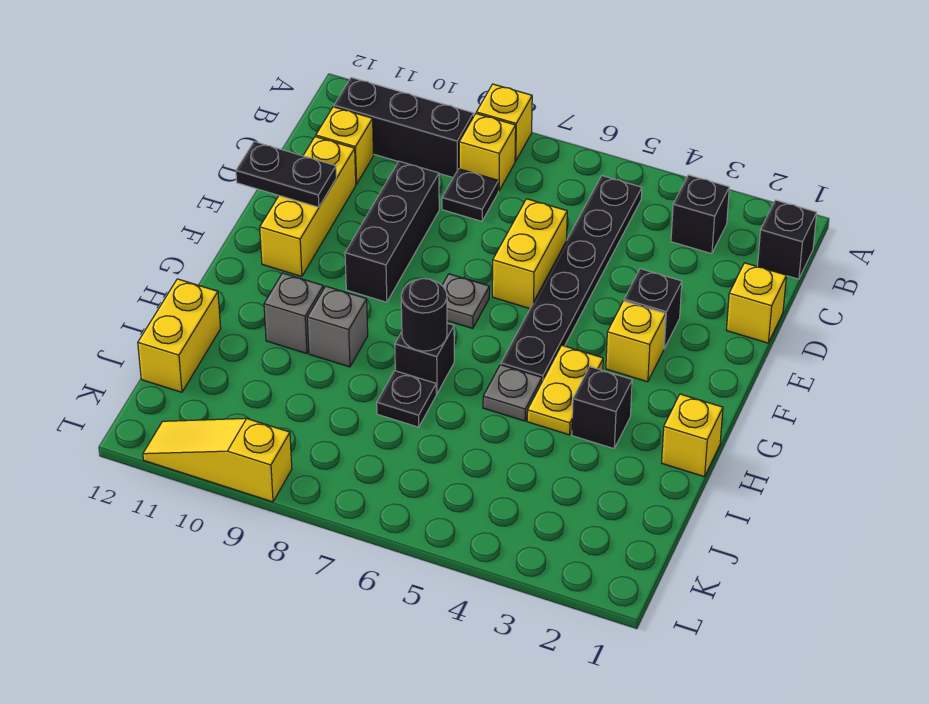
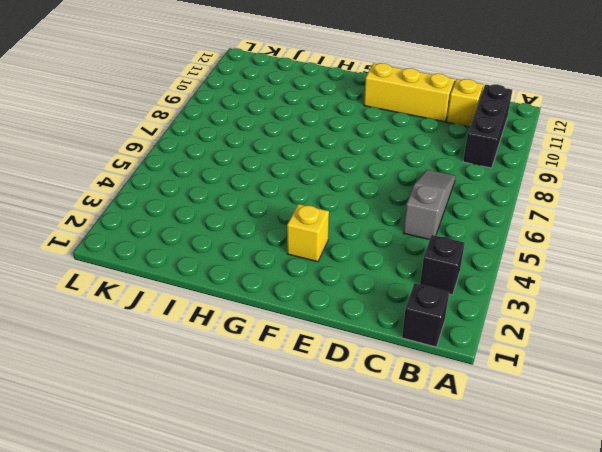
grey slope C5:C7 level 1 top 5 -> black plate B5:G5 level 1
none -> yellow brick A8 level 1
none -> yellow brick B8 level 1
none -> black plate C8 level 1

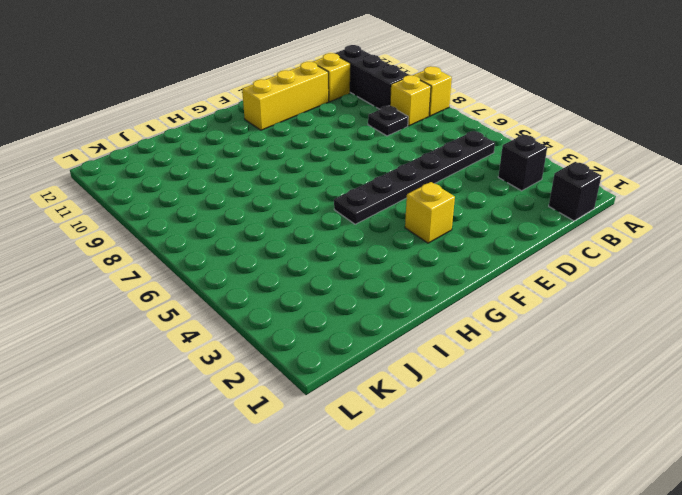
none -> yellow brick D1 level 1
none -> yellow brick D6:E6 level 1
none -> black brick D9:F9 level 1

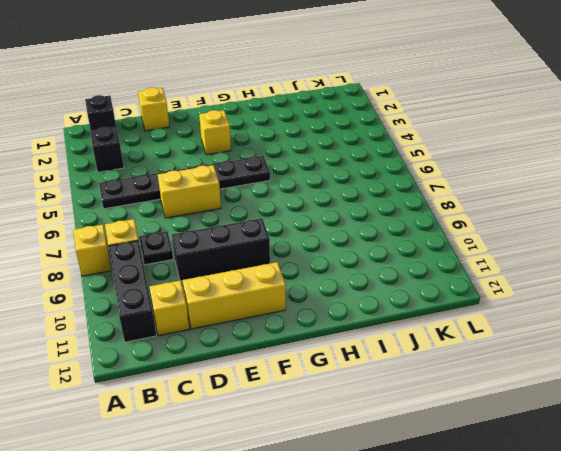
none -> black brick E3 level 1
none -> grey plate F7 level 1
none -> yellow plate G4:H4 level 1

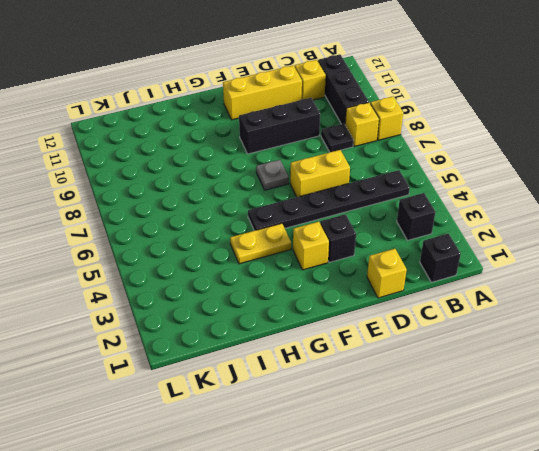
none -> yellow brick H1 level 1
none -> black brick H3 level 1
none -> grey plate H5 level 1

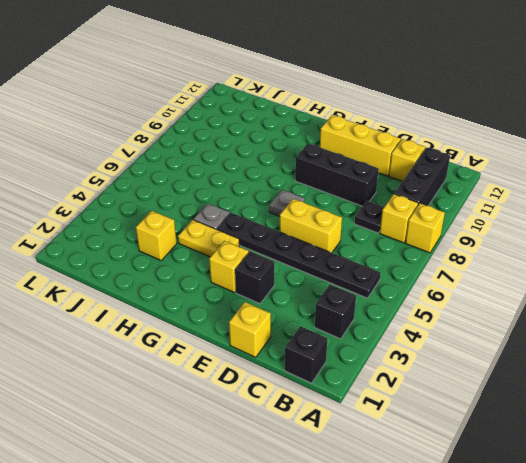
yellow brick I3 level 1 -> yellow brick H1 level 1
none -> black brick H3 level 1
none -> black brick H7 level 1
none -> grey brick H9 level 1

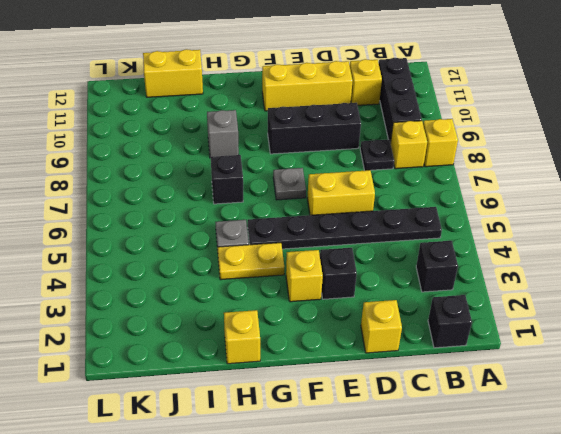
none -> black brick H3 level 1
none -> grey brick H10 level 1
none -> black plate I7 level 1

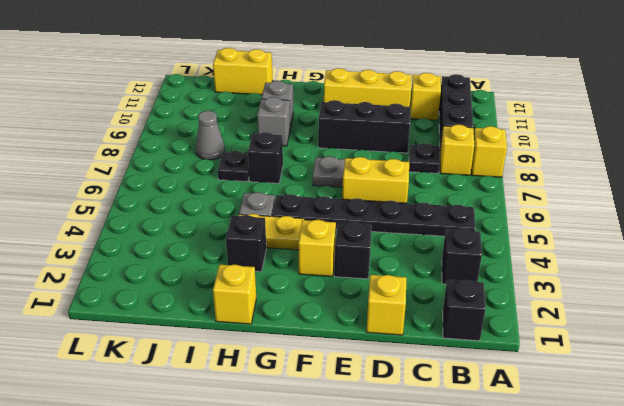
grey cone J8 level 1 -> none
none -> yellow slope L9:L11 level 1 top 9
none -> black plate E11:E12 level 2
none -> black round brick H7 level 2

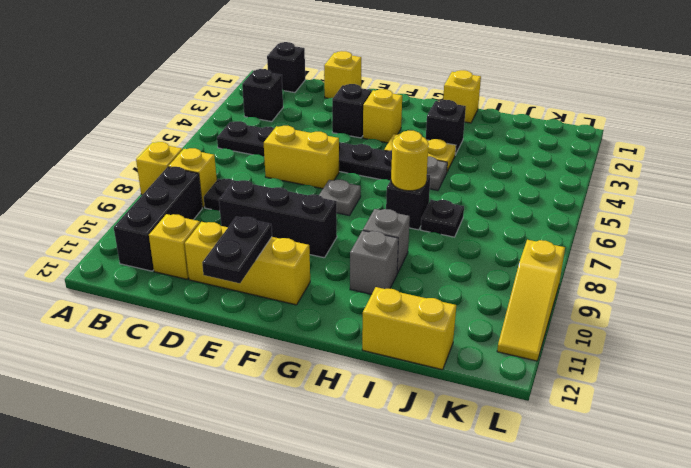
yellow round brick H7 level 2 -> black round brick H7 level 2

